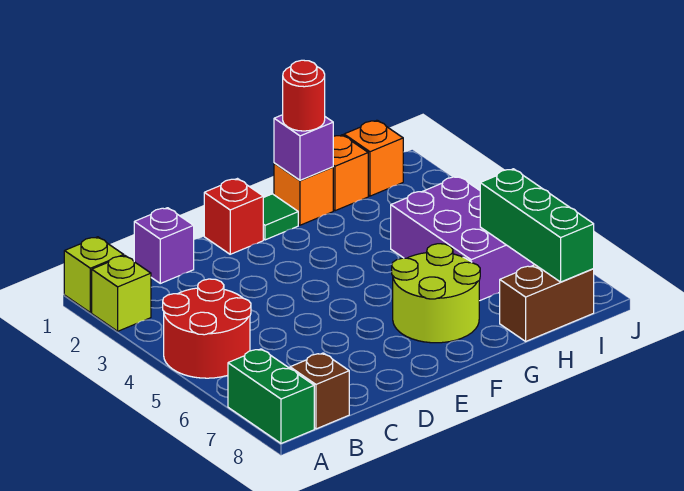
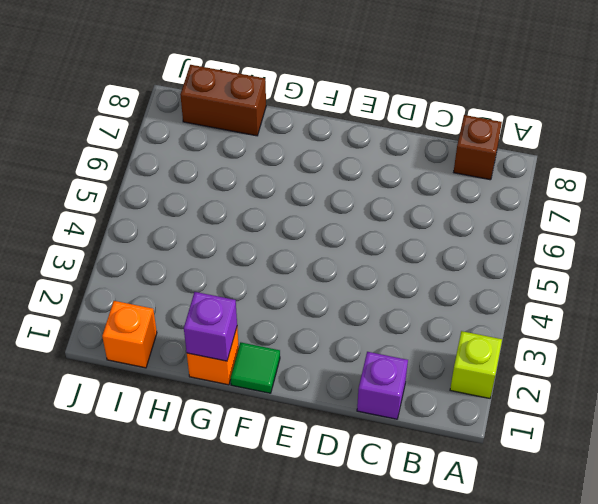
none -> lime brick A1 level 1
none -> red round brick A4:B5 level 1
none -> green brick A7:A8 level 1

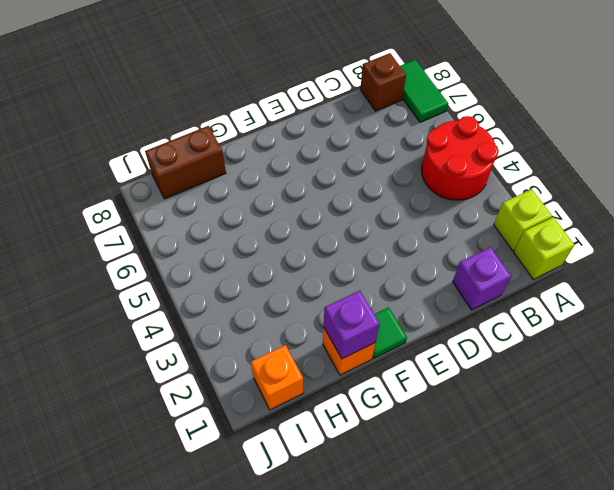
green tile A7:A8 level 1 -> green brick A7:A8 level 1
none -> red brick E1 level 1
none -> lime round brick F6:G7 level 1
none -> orange brick H1 level 1

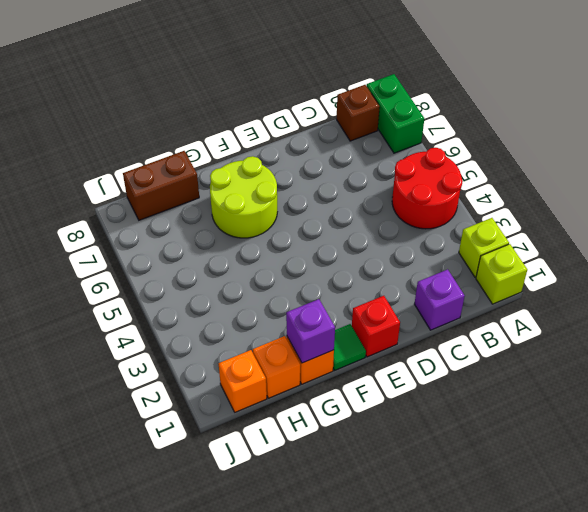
none -> purple brick H4:I6 level 1
none -> green brick I6:I8 level 2
none -> red round brick G1 level 3

